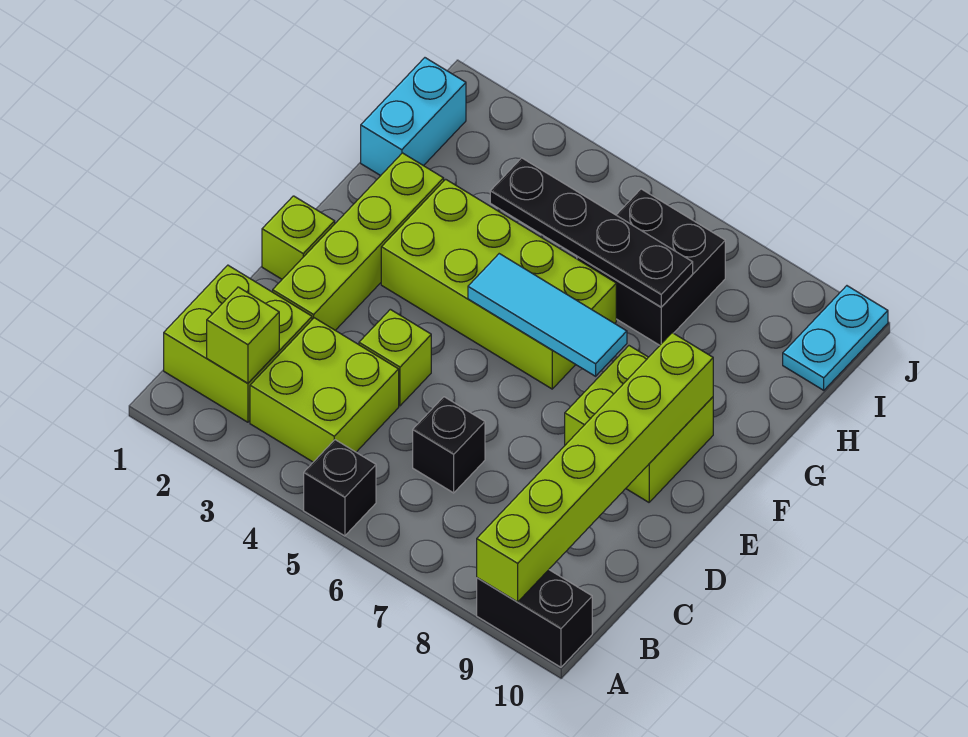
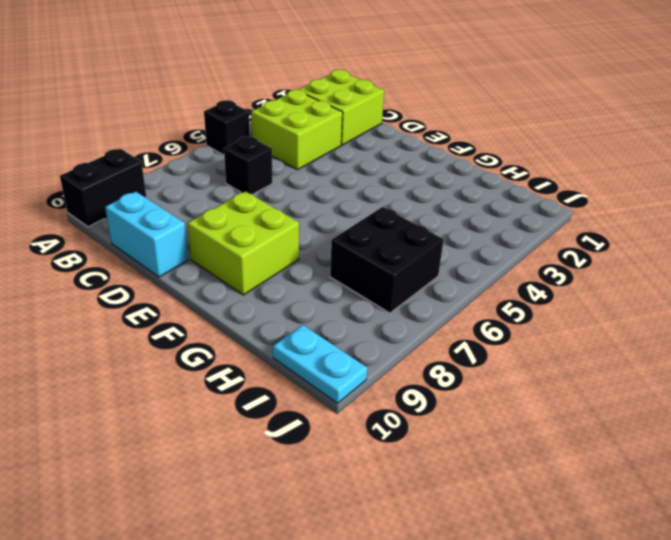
cyan brick C10:D10 level 1 -> cyan brick H1:I1 level 1
none -> lime brick D2:G2 level 1
none -> lime brick D4 level 1
none -> lime brick E1 level 1

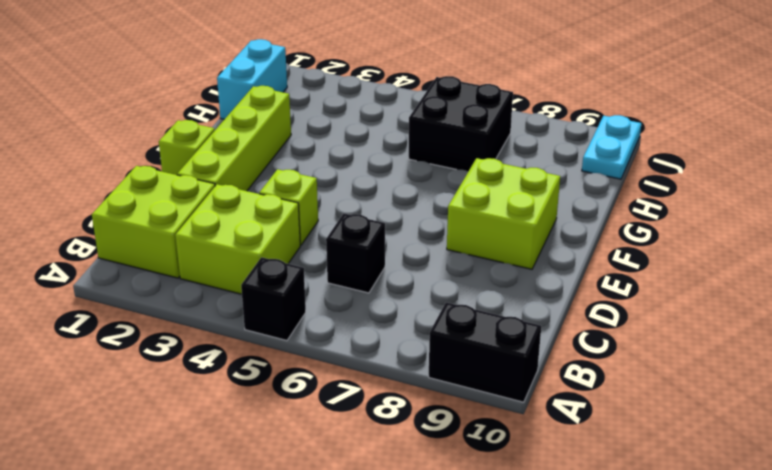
none -> lime brick F3:G6 level 1
none -> lime brick A9:F9 level 2
none -> lime brick B2 level 2

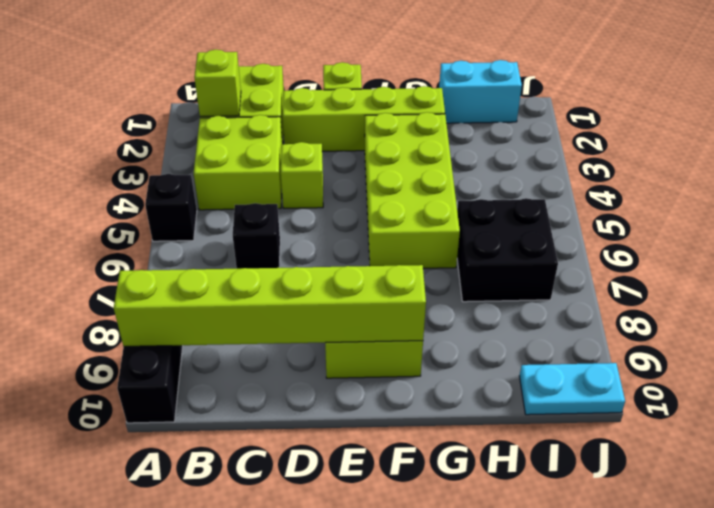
none -> cyan tile F5:F7 level 2
none -> black plate H4:H7 level 2

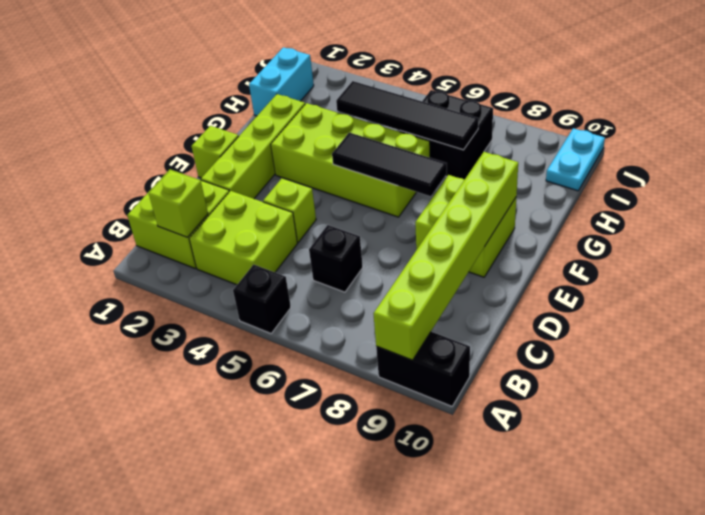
black tile F5:F7 level 2 -> cyan tile F5:F7 level 2
black tile H4:H7 level 2 -> black plate H4:H7 level 2

